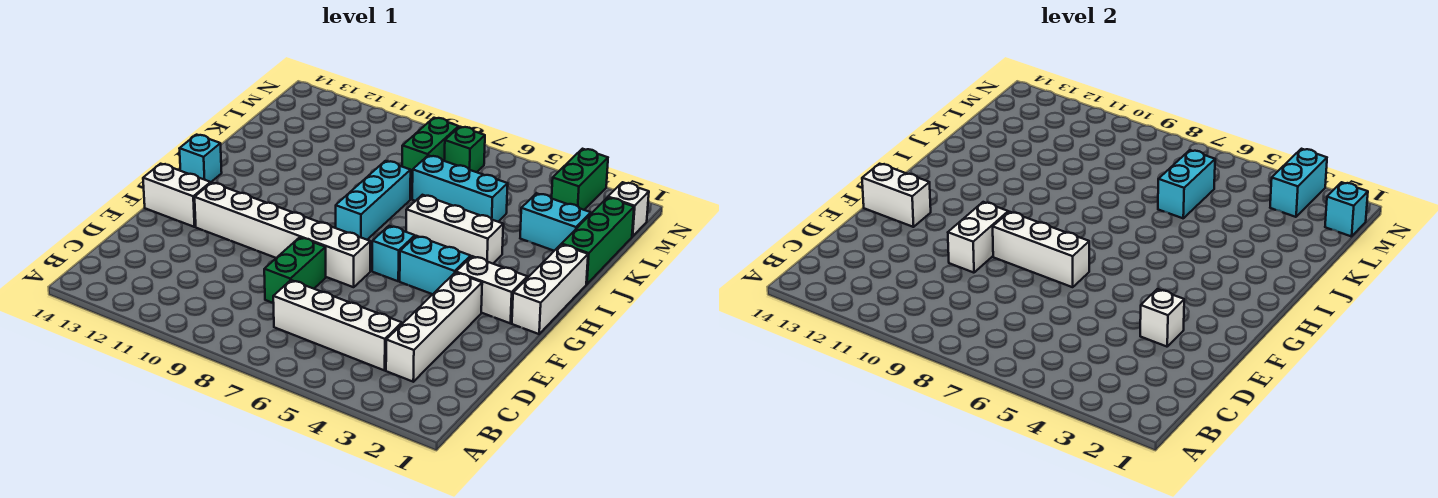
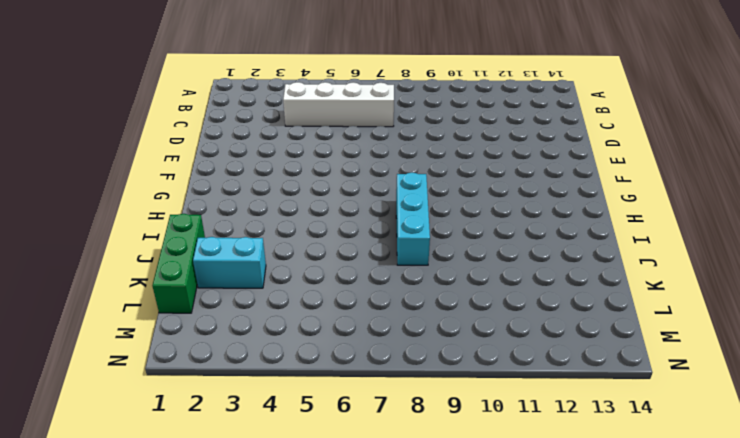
none -> white brick C3:F3 level 1
none -> green brick D8:E8 level 1
none -> white brick F7:F12 level 1

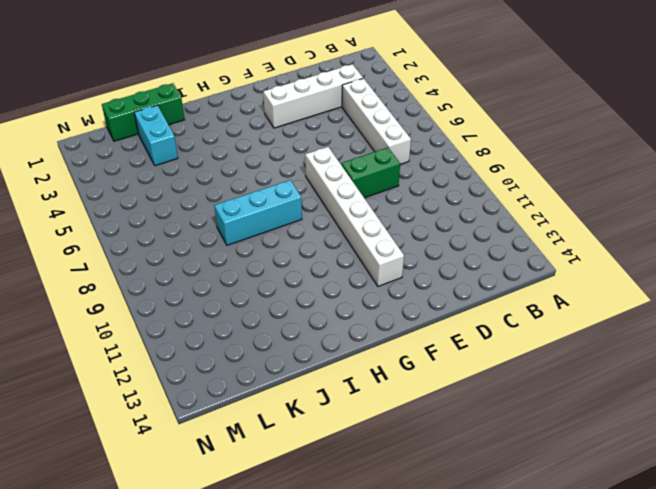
none -> white brick F13:F14 level 1
none -> white brick G1:I1 level 1
none -> white brick G2:G3 level 1

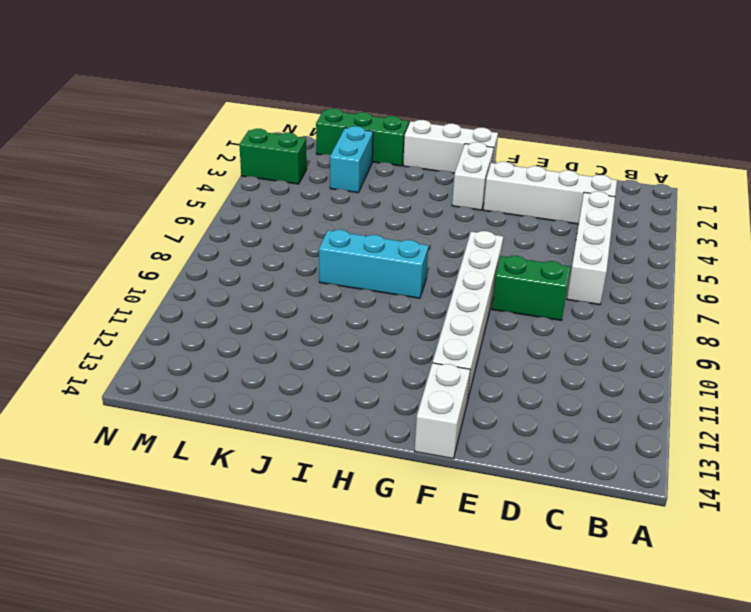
none -> cyan brick G4:G5 level 1
none -> cyan brick G6 level 1
none -> cyan brick H14 level 1

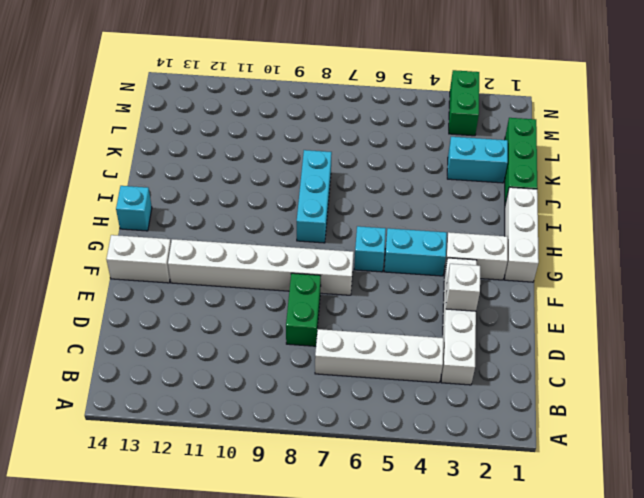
none -> white brick I4:I6 level 1
none -> cyan brick K5:K7 level 1
none -> green brick L8:M8 level 1

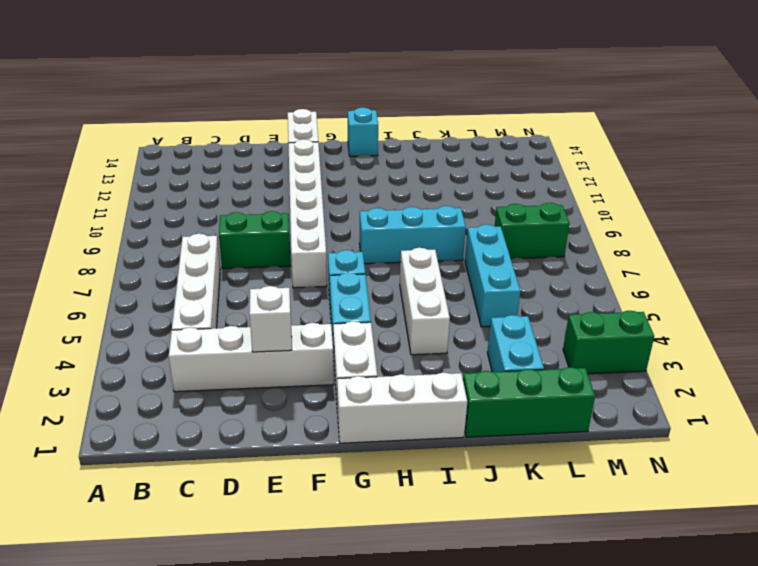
none -> white brick M1 level 1
none -> green brick M7 level 1
none -> white brick E10:F10 level 2

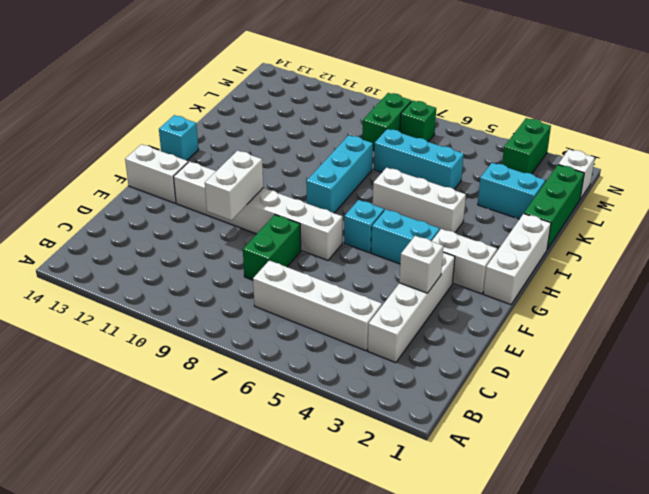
none -> white brick F7:F9 level 2
none -> white brick F13:F14 level 2
none -> cyan brick K6:L6 level 2

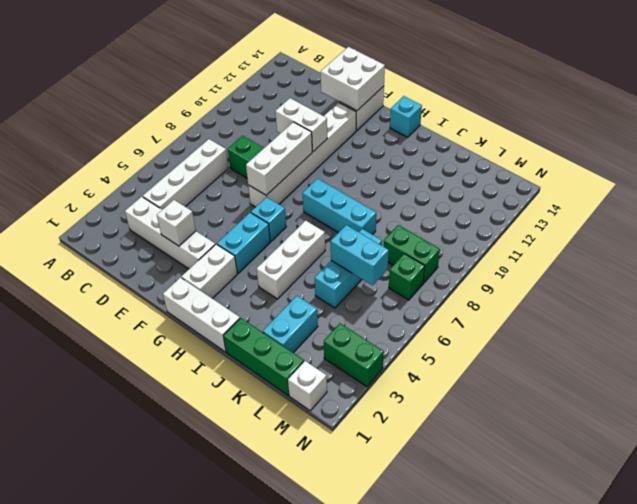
white brick E13:F14 level 2 -> white brick F13:F14 level 2
none -> cyan brick M1 level 2
none -> cyan brick M3:N3 level 2

